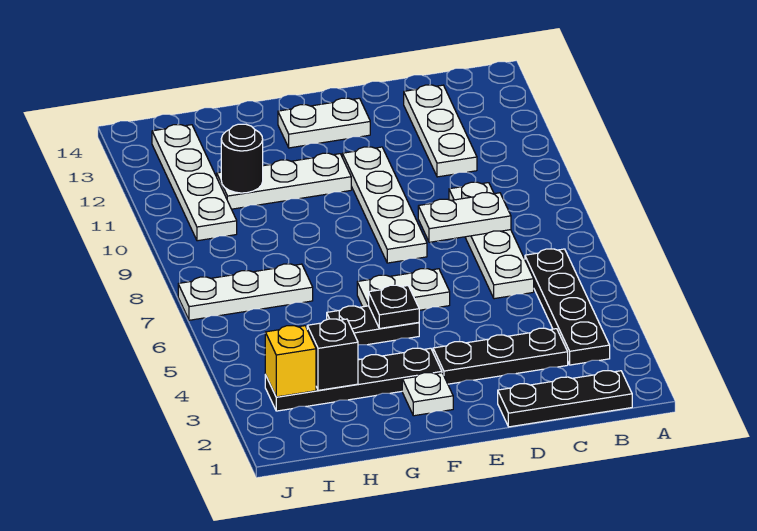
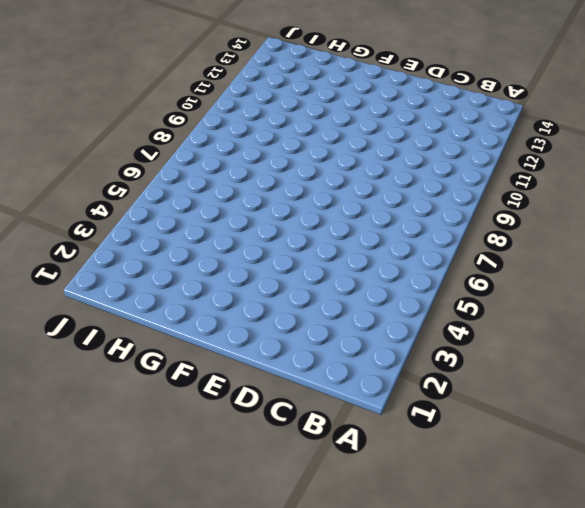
none -> black plate B1:D1 level 1
none -> black plate B3:B6 level 1
none -> black plate C3:E3 level 1

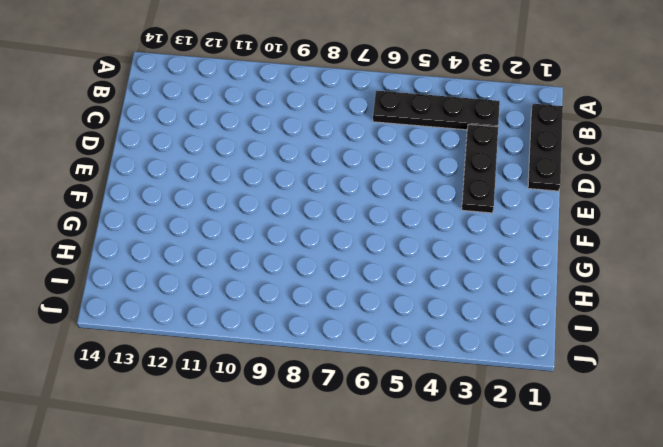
none -> white plate C6:C9 level 1
none -> white plate C11:C13 level 1
none -> white plate E6:F6 level 1

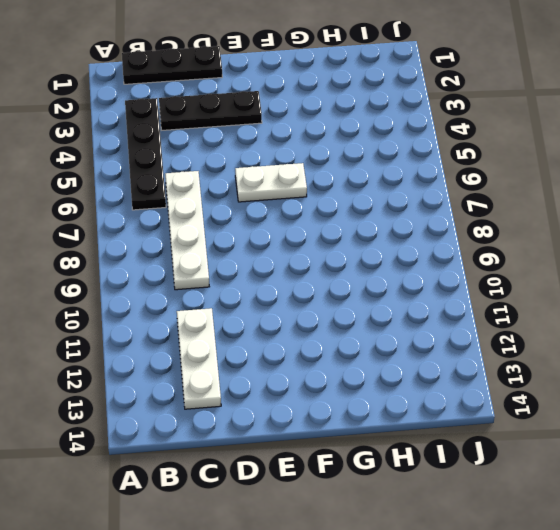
none -> white plate E8:E11 level 1
none -> white plate E13:F13 level 1
none -> white plate F2 level 1

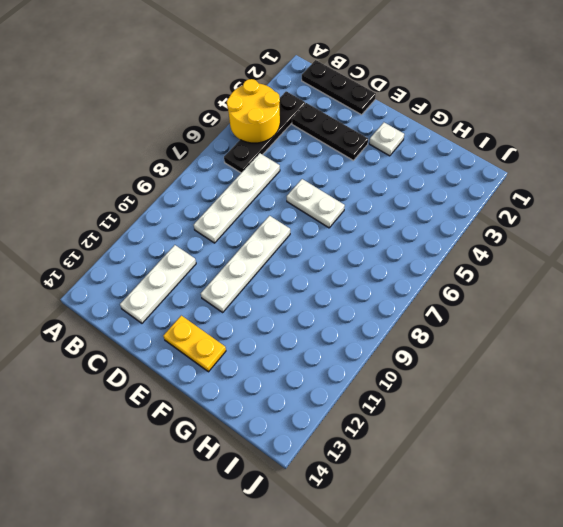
yellow round brick A4:B5 level 2 -> none
yellow plate E13:F13 level 1 -> white plate E13:F13 level 1
none -> black plate F3:I3 level 1
none -> black plate F5:G5 level 1
none -> white plate F11:H11 level 1

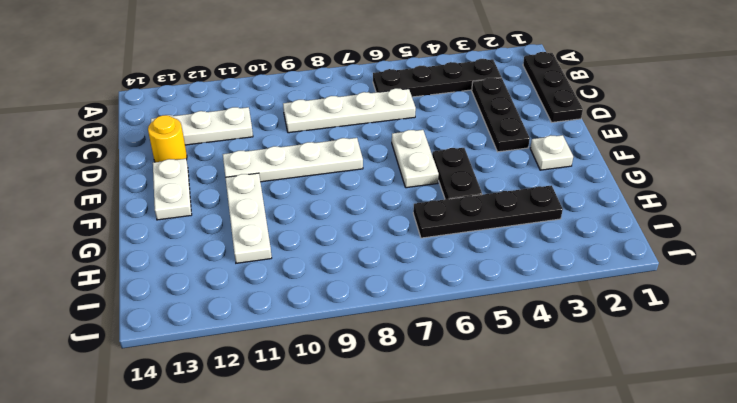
yellow round brick D13 level 1 -> none
black plate H3:H6 level 1 -> black plate F3:I3 level 1
none -> white plate H7:J7 level 1
none -> white plate I10:I13 level 1
none -> white plate C8:D8 level 2

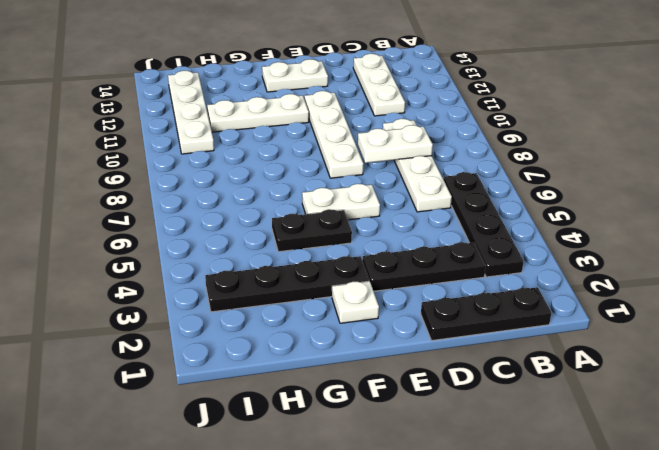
none -> white plate H7:J7 level 1
none -> black plate F5 level 2
none -> black brick H3 level 2

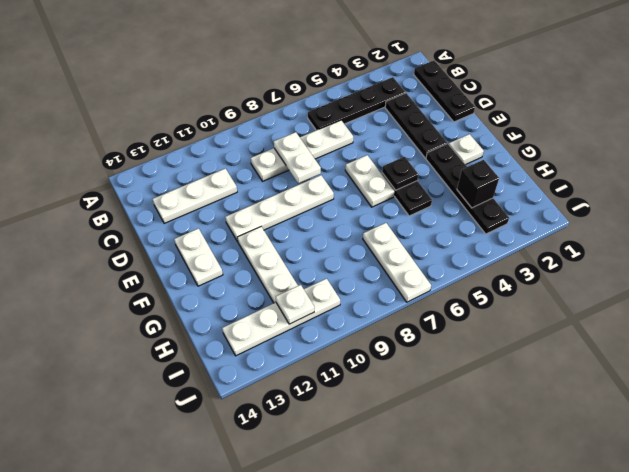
white plate I11 level 2 -> none
none -> black round brick H11 level 2
none -> yellow brick I3 level 2

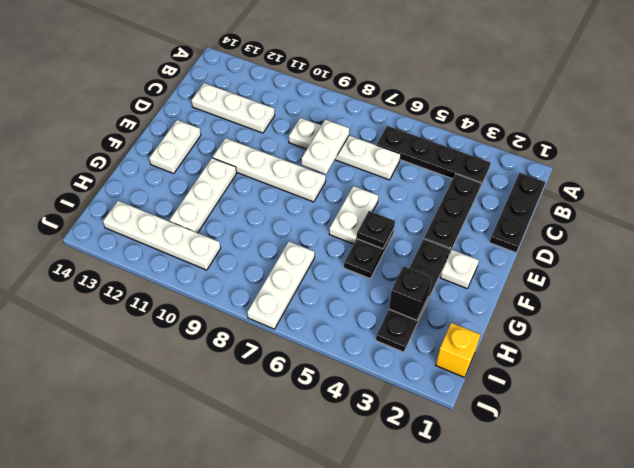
yellow brick I1 level 1 -> yellow brick I3 level 2
none -> black round brick H11 level 2

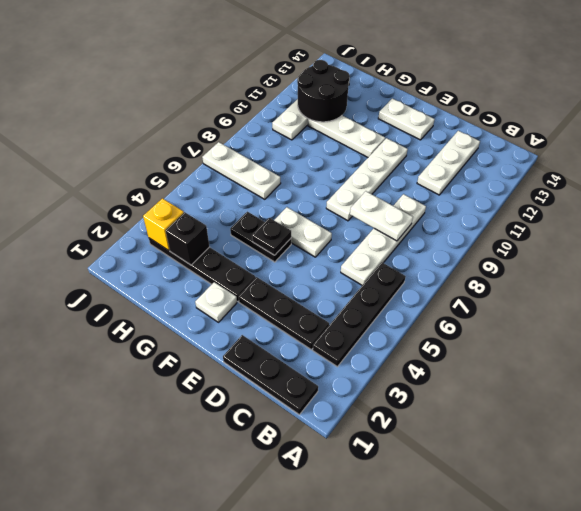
black round brick H11:I12 level 2 -> black round brick H11 level 2

